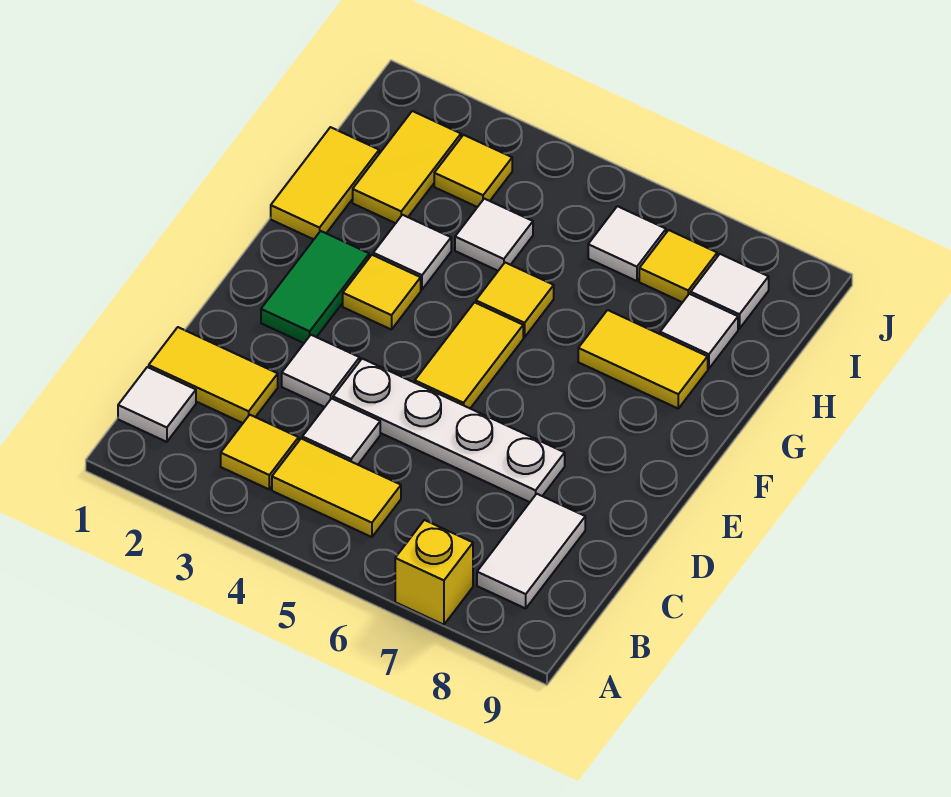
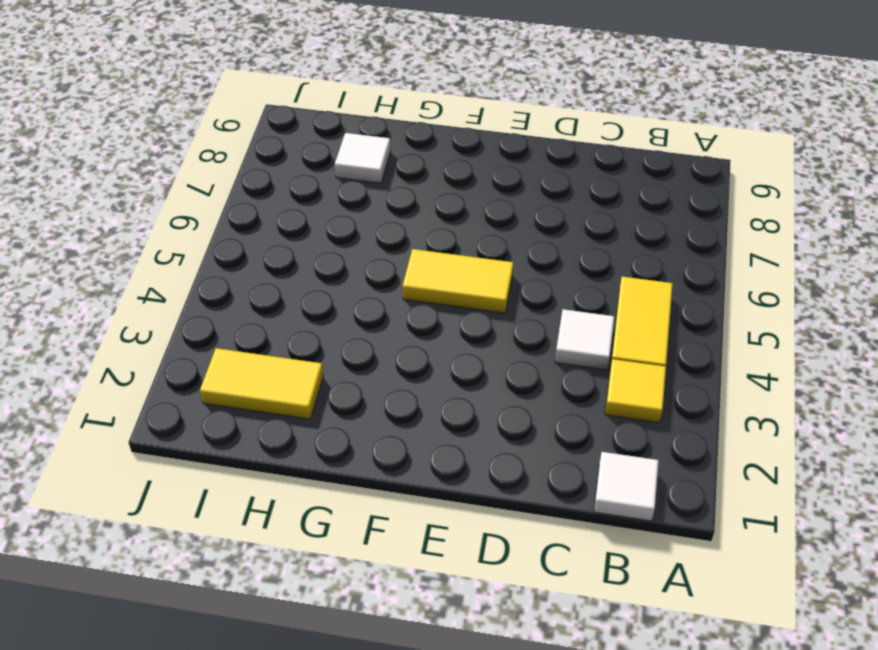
none -> yellow brick A7 level 1
none -> white tile B8:C8 level 1
none -> yellow tile C1:C2 level 1

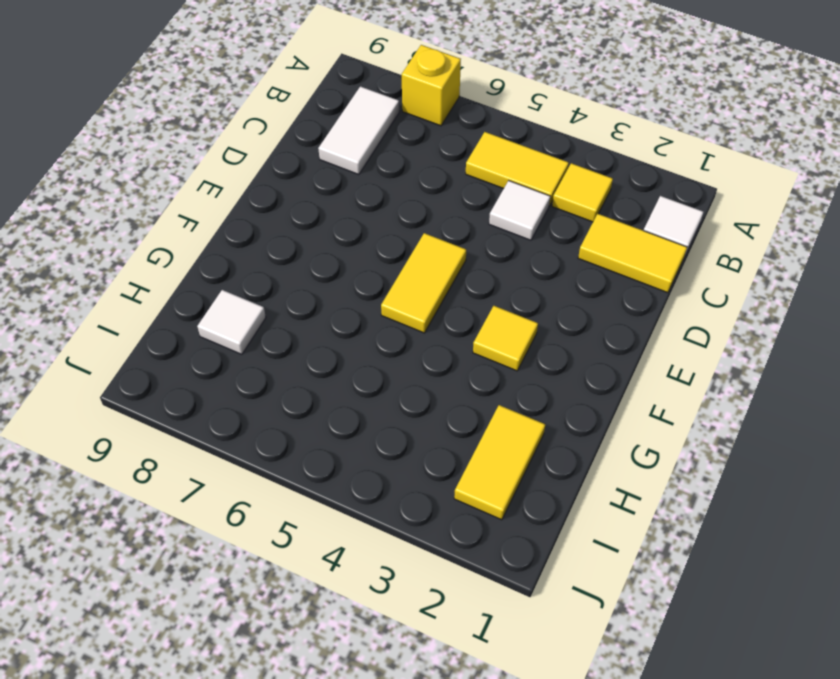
none -> white tile D3 level 1
none -> white plate D4:D7 level 1
none -> green tile E2:F2 level 1

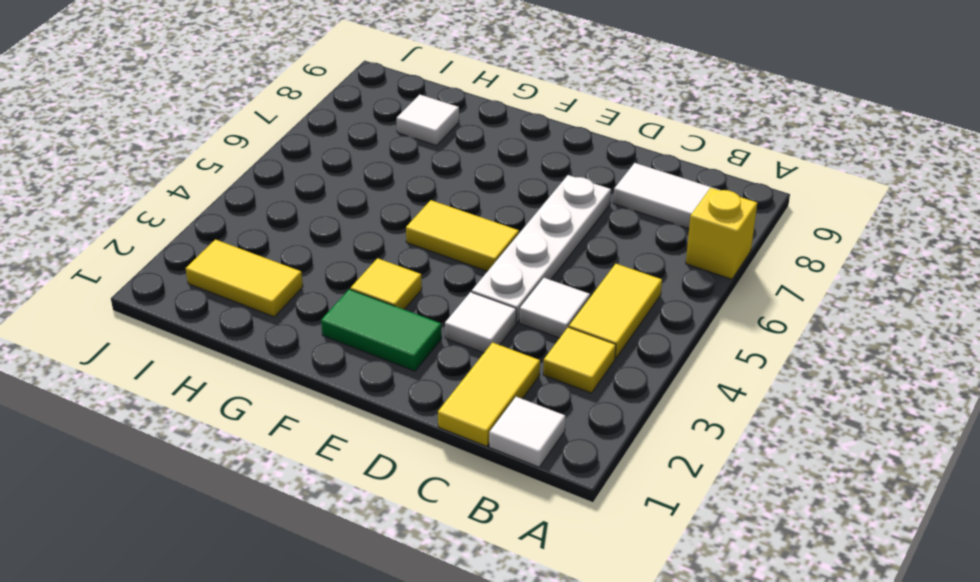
none -> yellow tile G1:H1 level 1
none -> white tile G3 level 1
none -> yellow tile G5 level 1

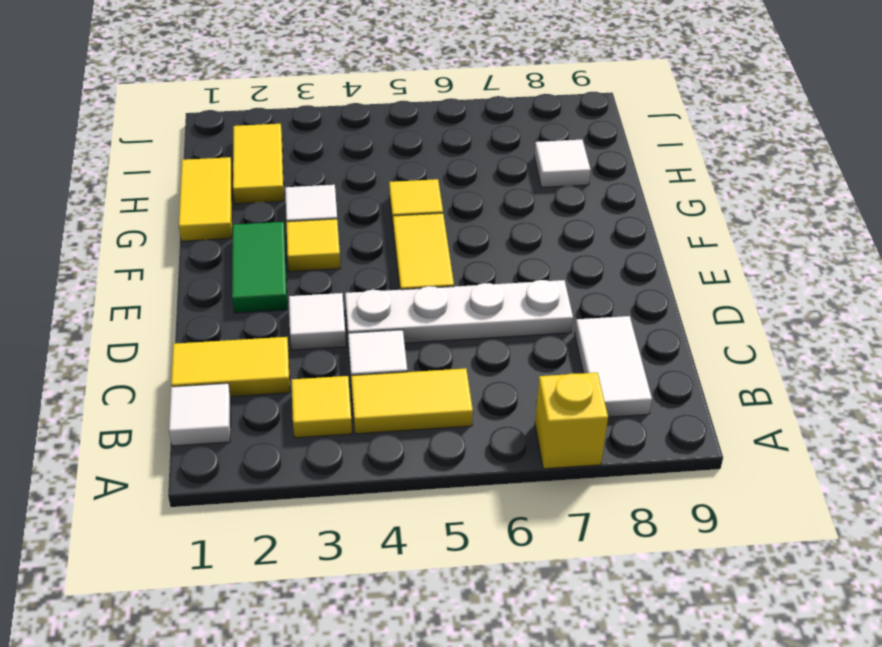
none -> yellow tile G7:G8 level 1
none -> white tile H4 level 1
none -> yellow tile I3 level 1

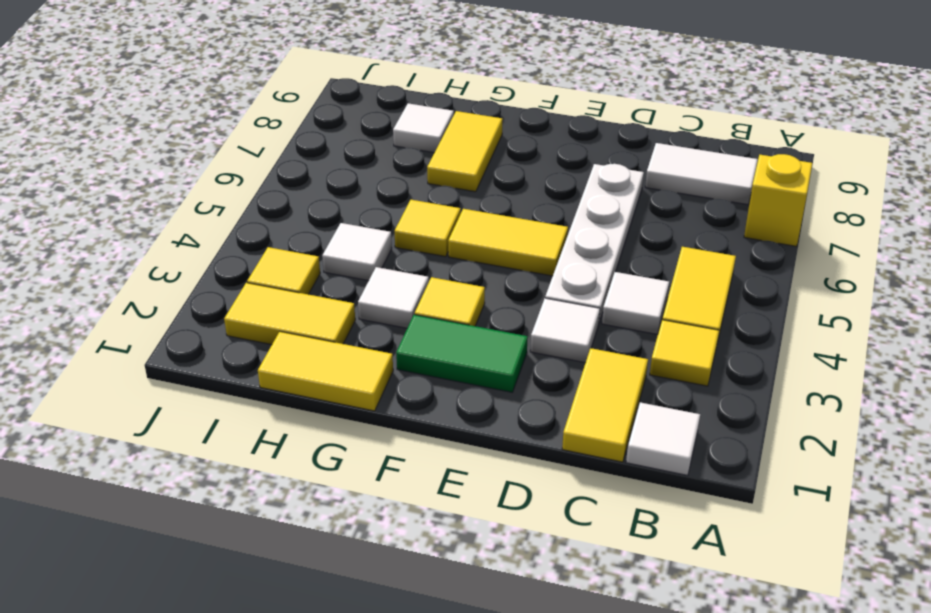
none -> white tile I6 level 1
none -> yellow tile I7 level 1
none -> white tile I8 level 1

